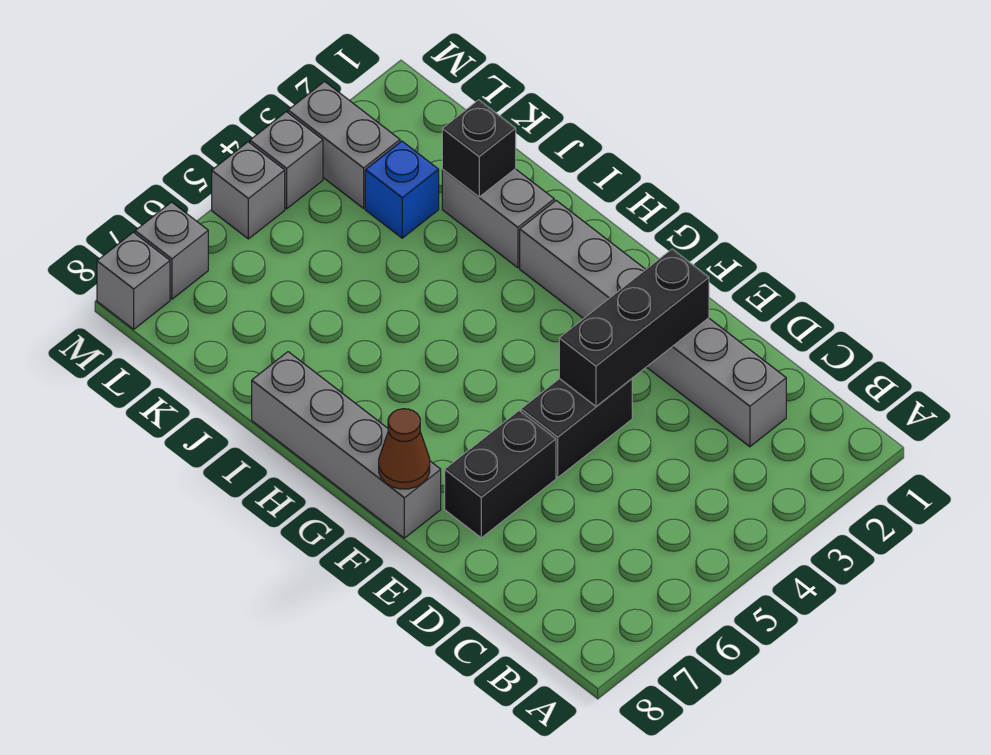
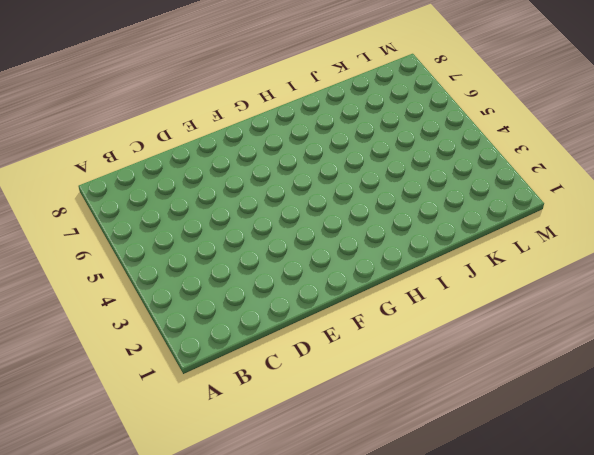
none -> grey brick C2:H2 level 1
none -> black brick E4:E5 level 1
none -> black brick E6:E7 level 1

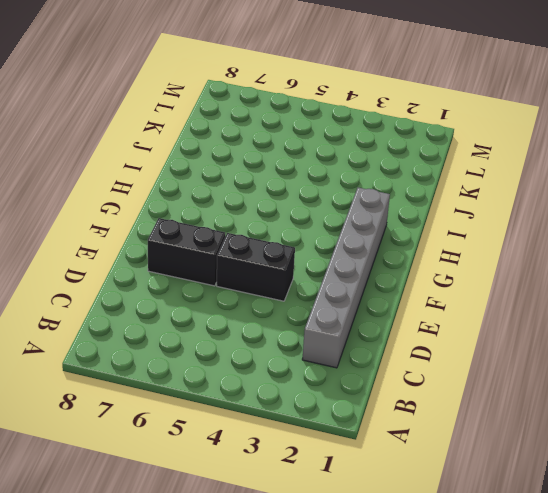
none -> grey brick F8:I8 level 1
none -> grey brick I2:J2 level 1
none -> blue brick K3 level 1

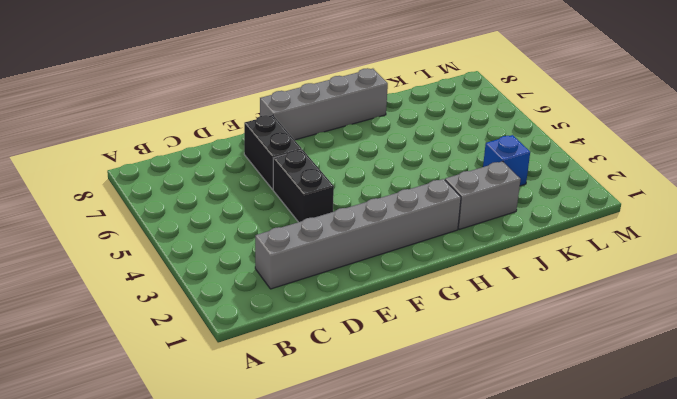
none -> grey brick L3:M3 level 1
none -> grey brick M4 level 1
none -> grey brick M5 level 1

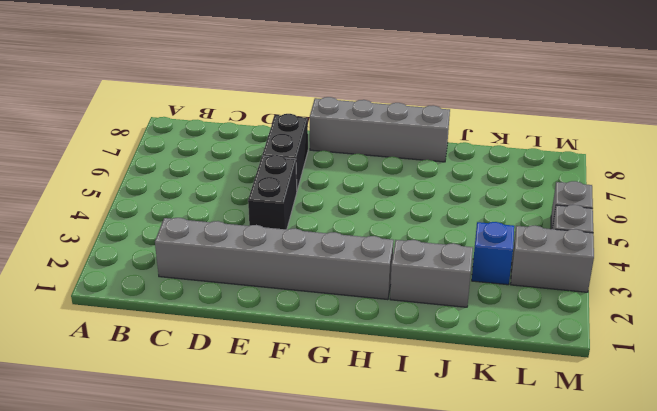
none -> grey brick M7 level 1
none -> grey brick M8 level 1
none -> black brick E2:E4 level 2

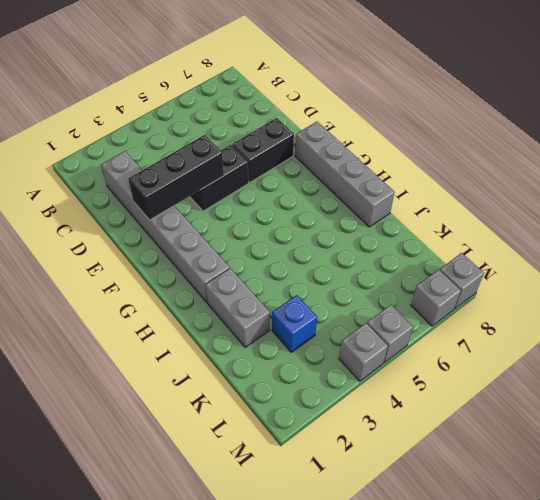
none -> grey brick L3:M3 level 1
none -> brown cone F8 level 2
none -> black brick J2 level 2

